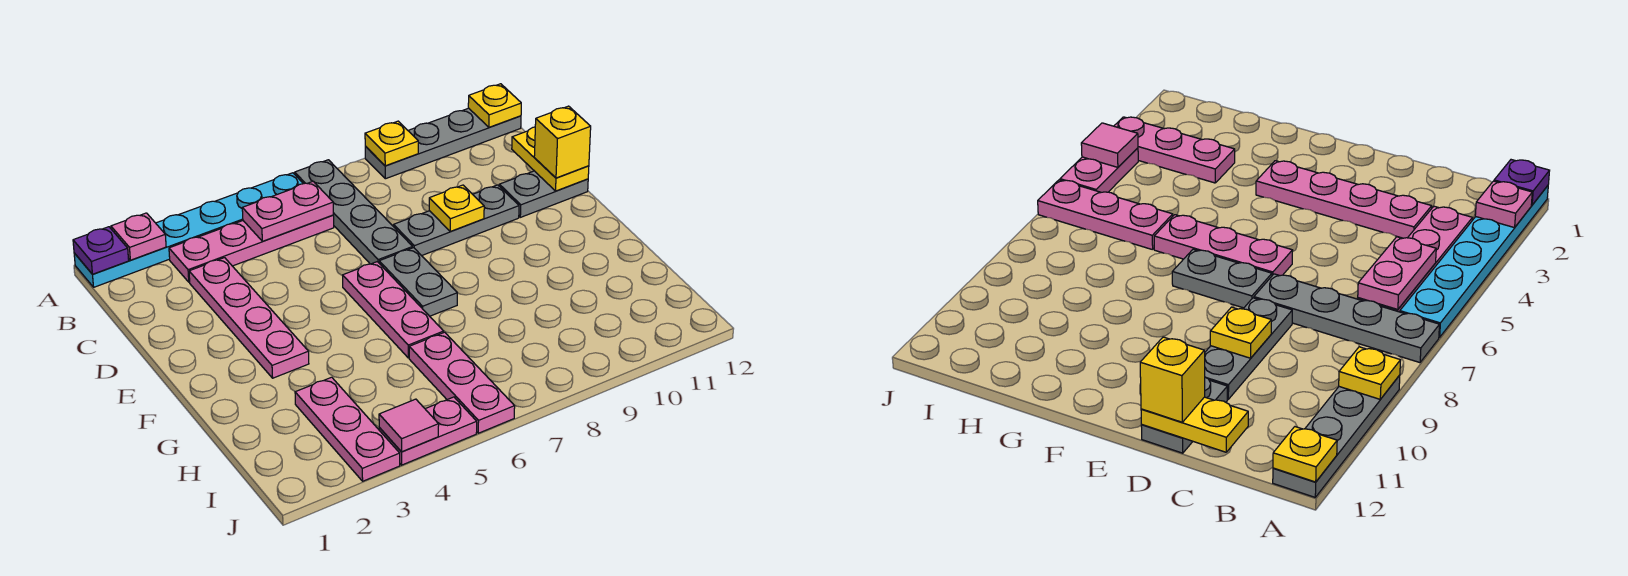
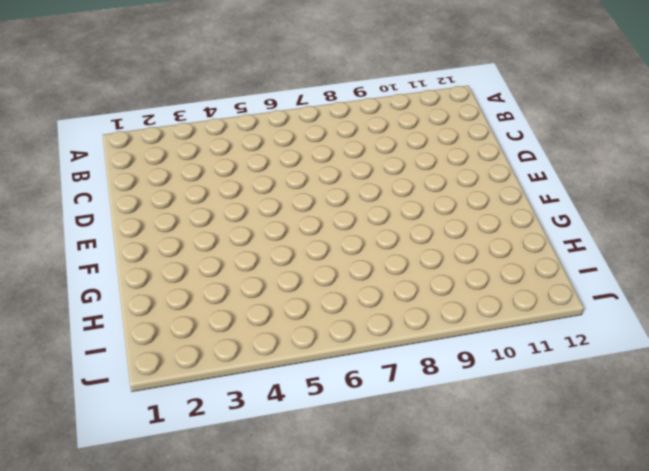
none -> cyan plate A1:A6 level 1
none -> grey plate A7:D7 level 1
none -> grey plate A9:A12 level 1

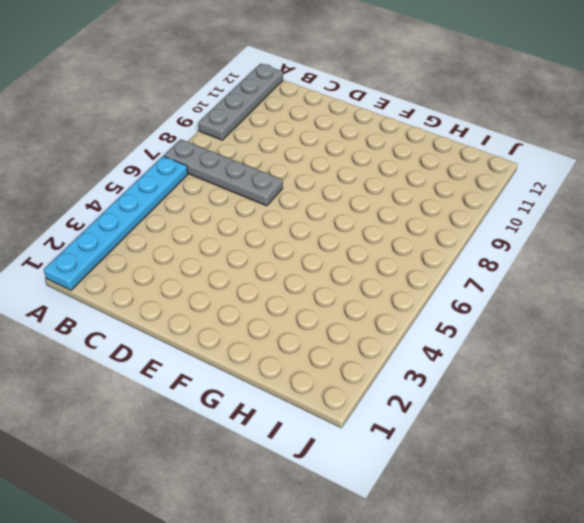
none -> pink plate B3:B6 level 1
none -> pink plate C3:F3 level 1
none -> grey plate D8:D10 level 1

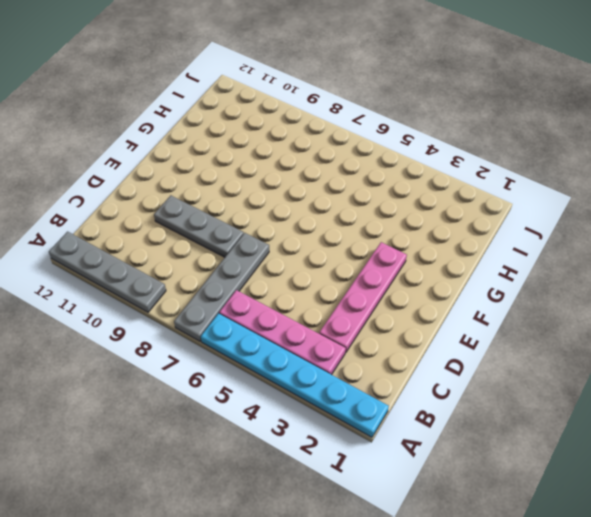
none -> grey plate D11:D12 level 1
none -> pink plate E6:G6 level 1
none -> grey plate E7:F7 level 1

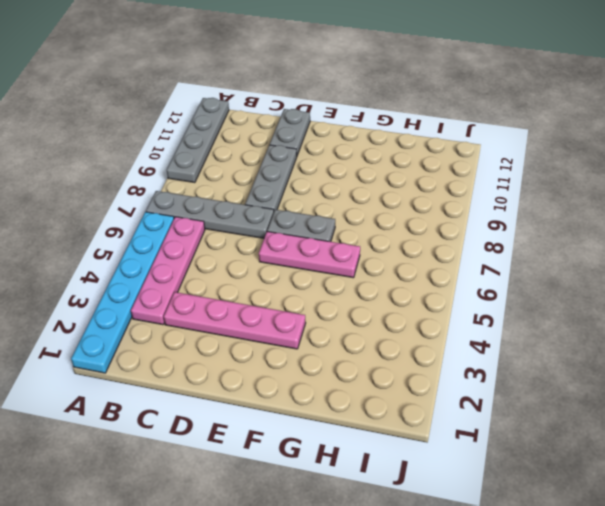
none -> pink plate H3:J3 level 1
none -> pink plate H6:J6 level 1
none -> pink plate J4:J5 level 1

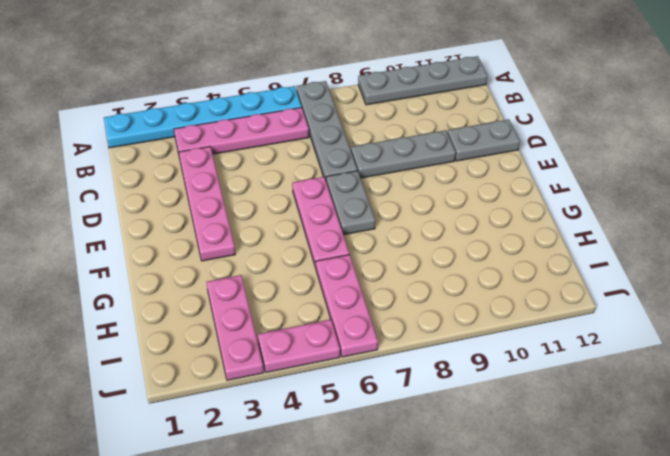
none -> purple plate A1 level 2
none -> pink plate A2 level 2
none -> yellow plate A9 level 2

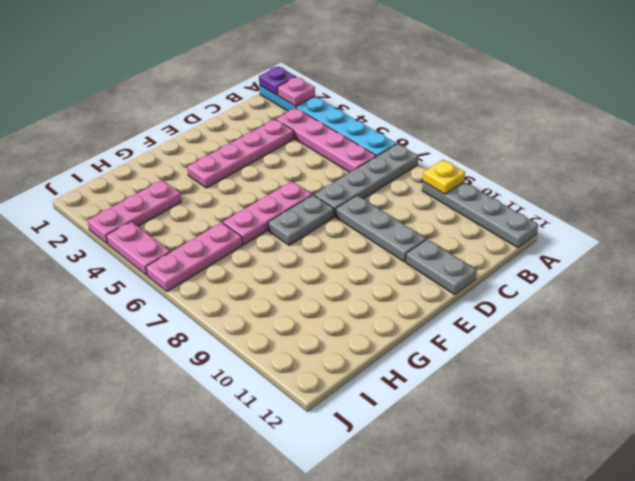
none -> yellow plate A12 level 2
none -> pink plate B5:B6 level 2
none -> yellow plate C12:D12 level 2

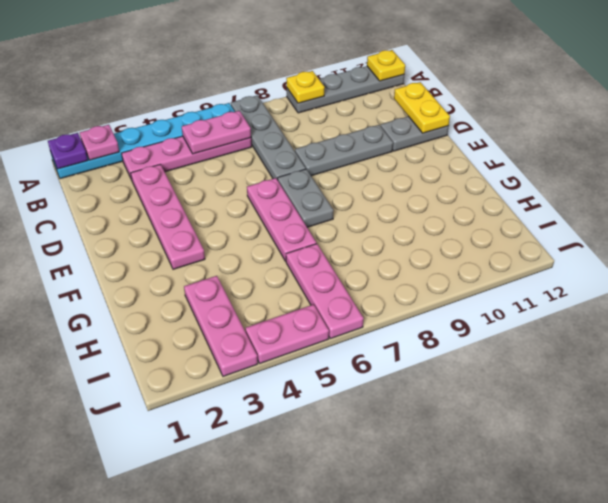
none -> yellow plate D9 level 2
none -> pink tile J4 level 2
none -> yellow brick D12 level 3

